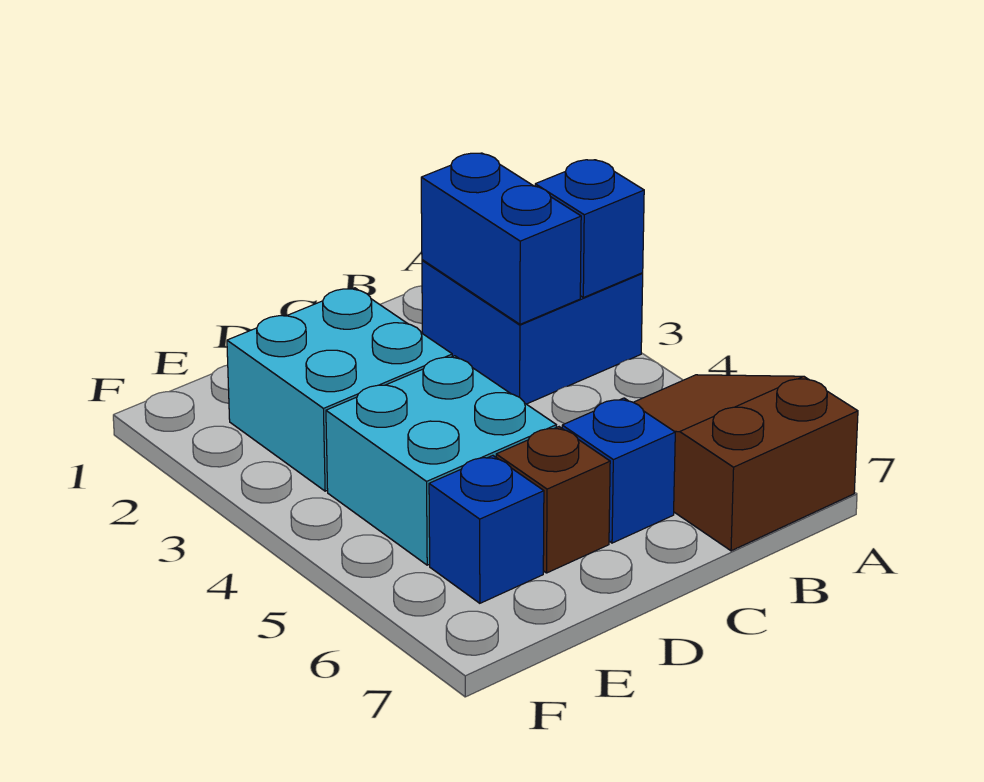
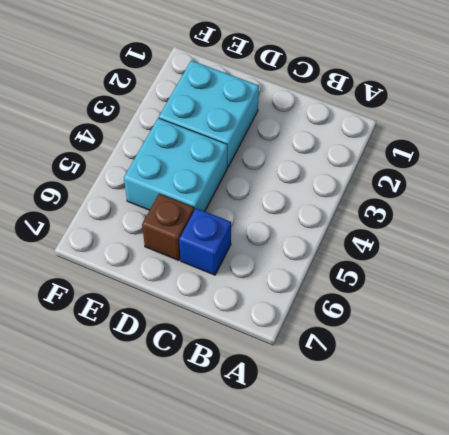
none -> blue brick A2:B3 level 1
none -> brown slope A5:B7 level 1 top 7

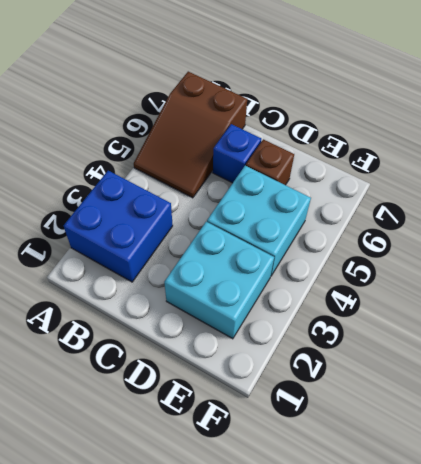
none -> blue brick E6 level 1
none -> blue brick A3 level 2

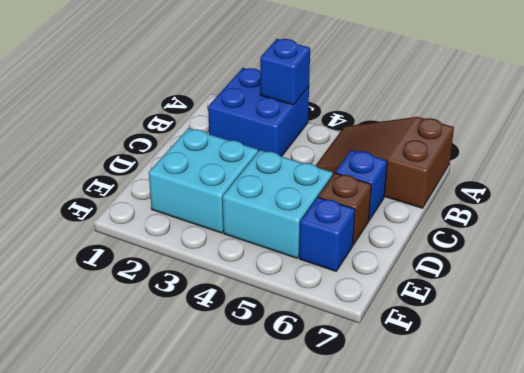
none -> blue brick B2:B3 level 2

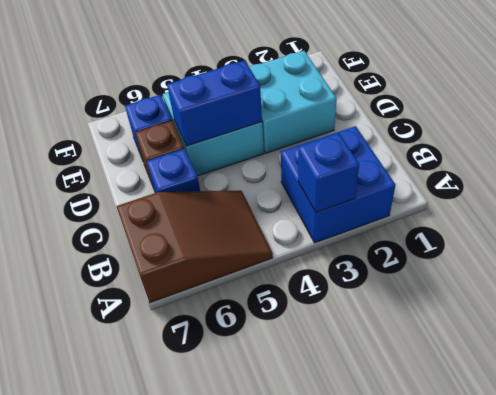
blue brick D4:D5 level 2 -> blue brick B2:B3 level 2

